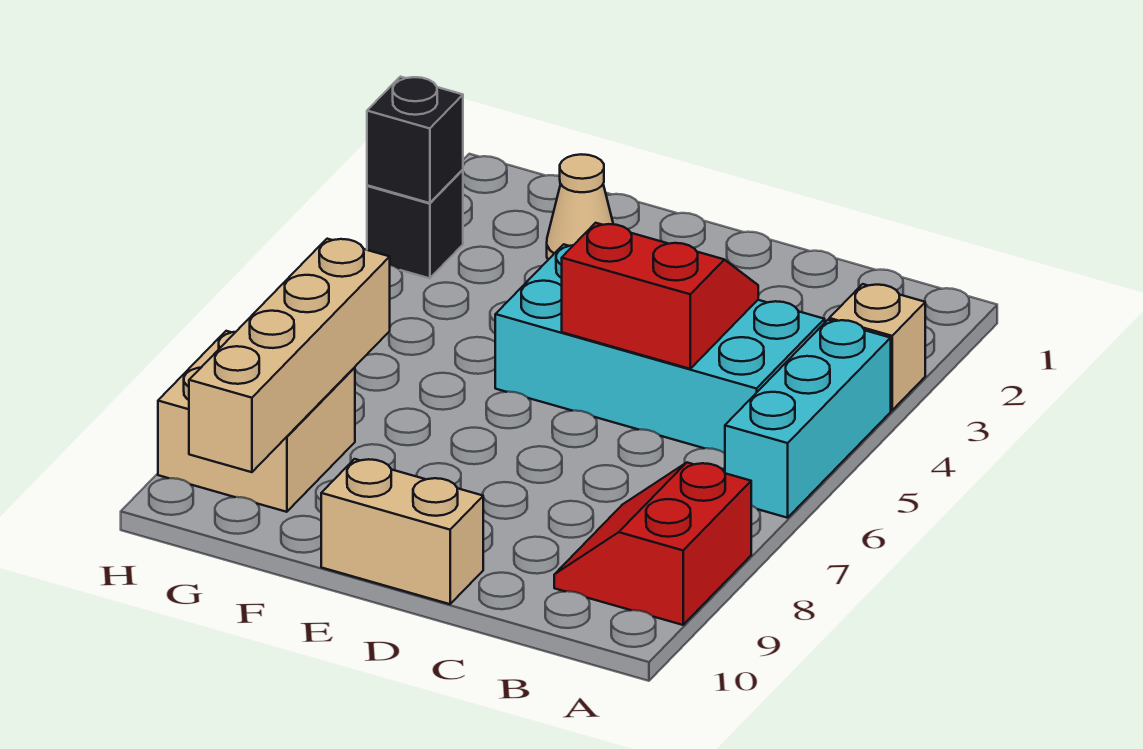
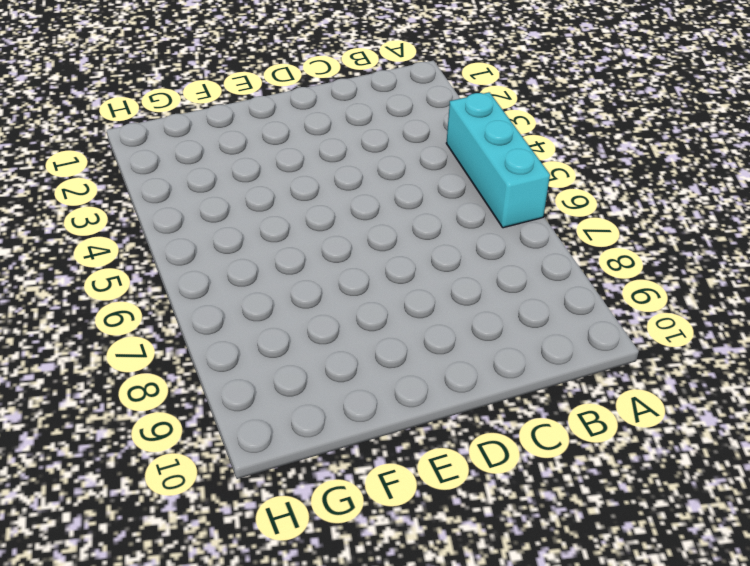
none -> tan brick A3 level 1
none -> red slope A8:B9 level 1 top A

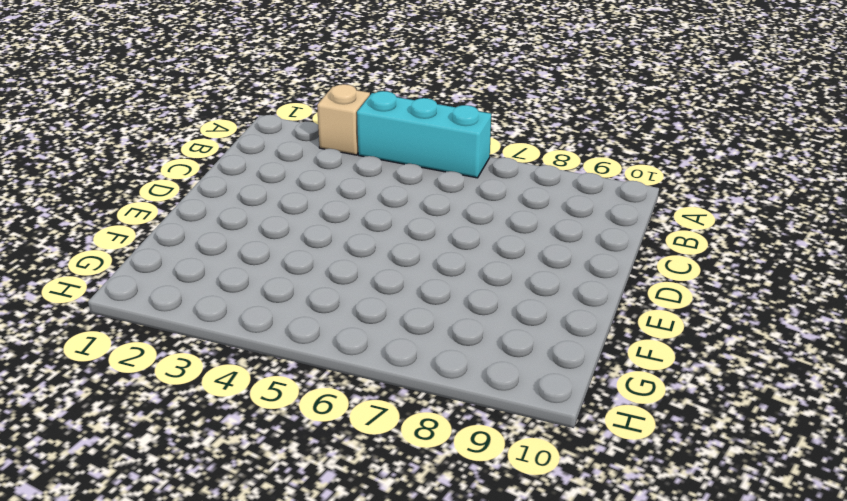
none -> red slope A8:B9 level 1 top A
none -> cyan brick B4:E5 level 1

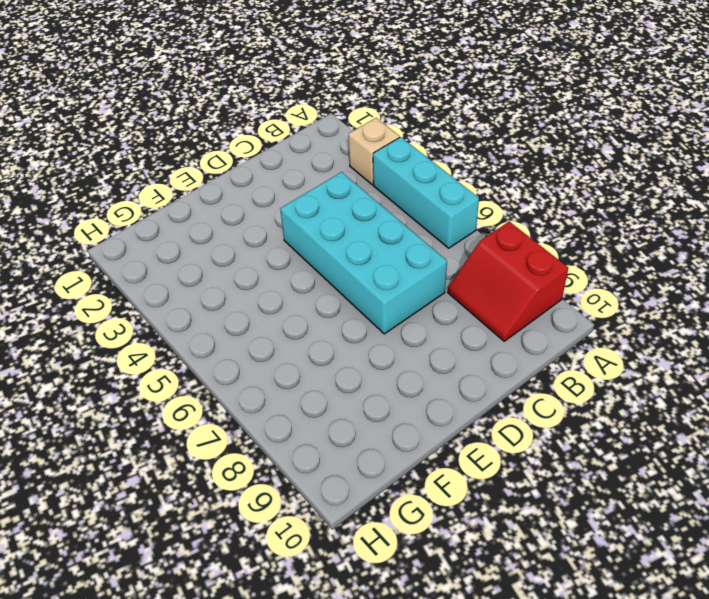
cyan brick C4:D7 level 1 -> cyan brick B4:E5 level 1
none -> tan brick D10:E10 level 1
none -> tan cone F2 level 1

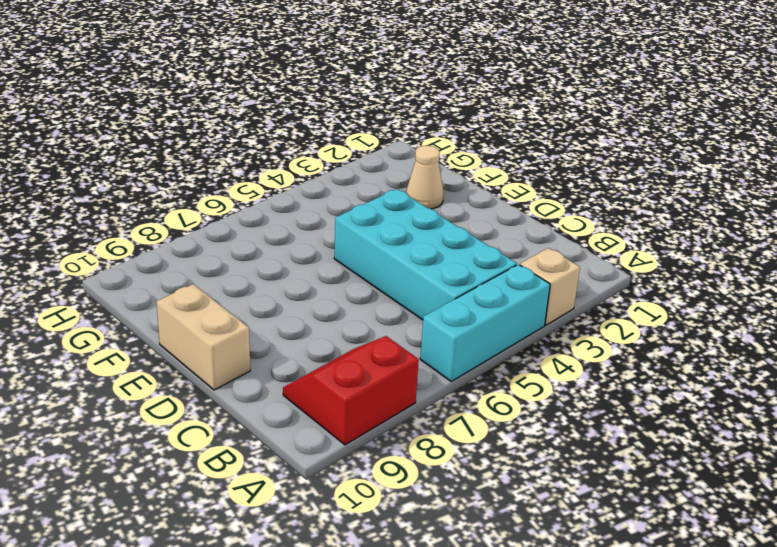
none -> tan brick G8:H9 level 1
none -> black brick H3 level 1

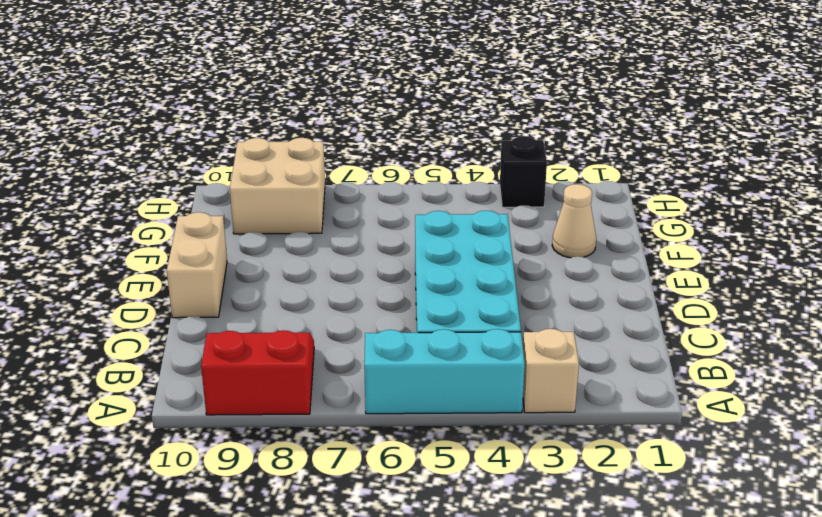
none -> red slope C4:D5 level 2 top 5
none -> tan brick G7:G10 level 2

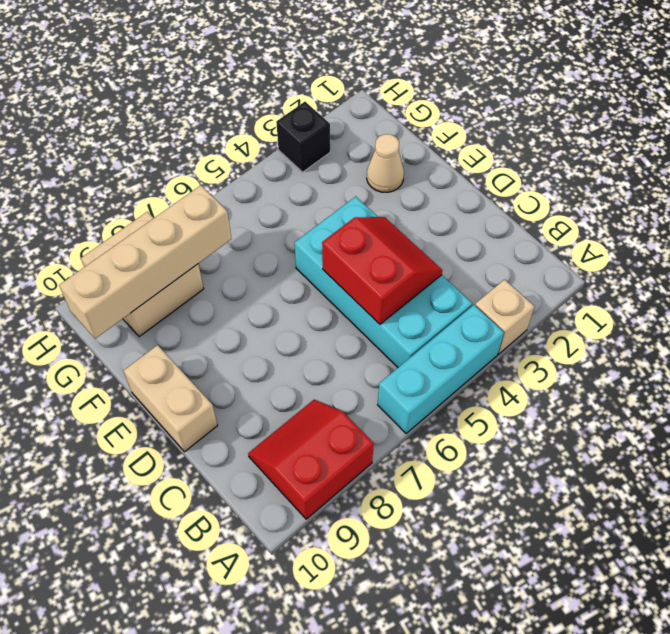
none -> black brick H3 level 2

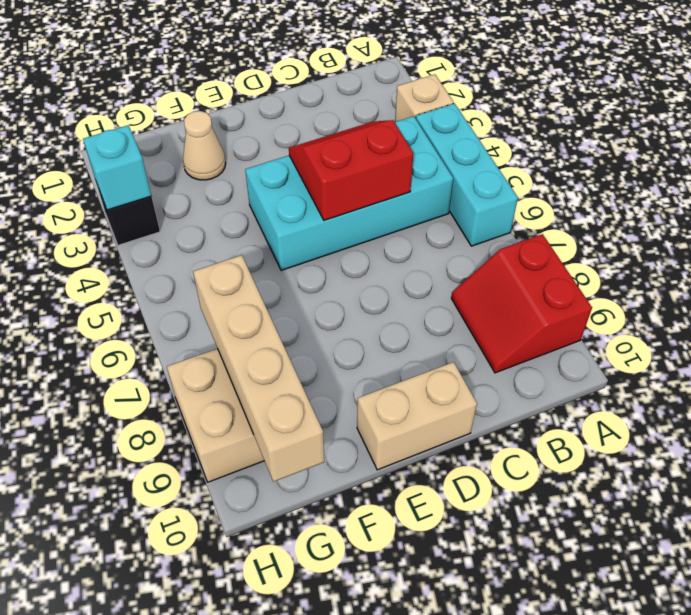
cyan brick H3 level 2 -> black brick H3 level 2

